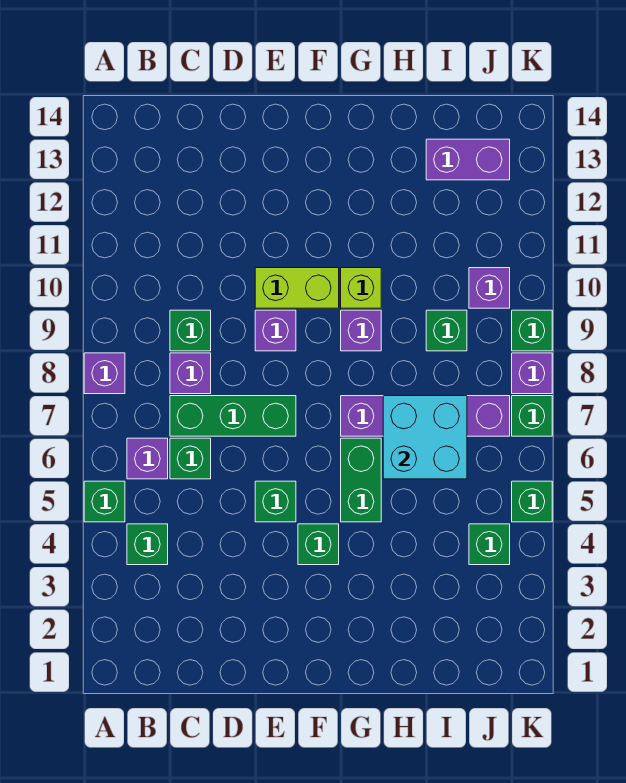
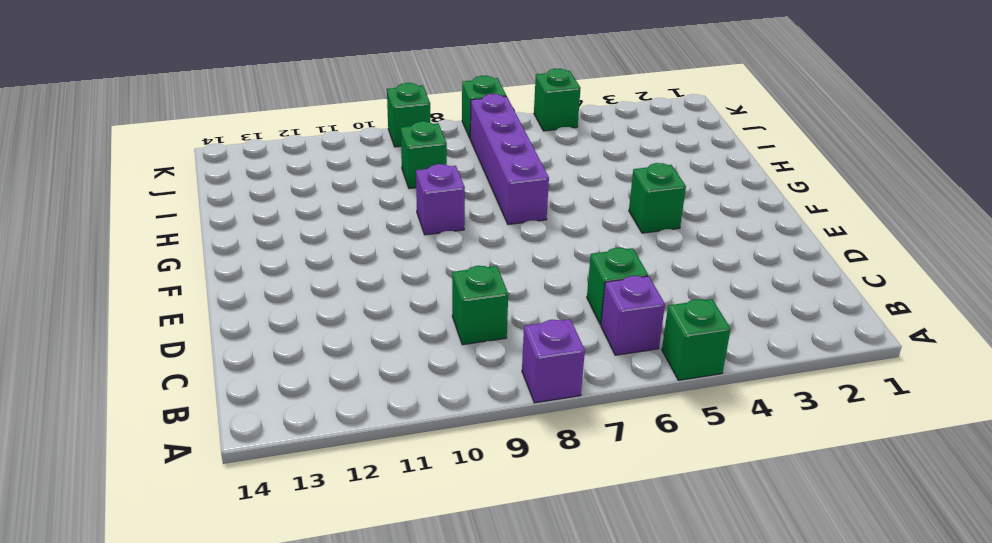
none -> green brick B4 level 1
none -> green brick C7:E7 level 1
none -> purple brick C8 level 1

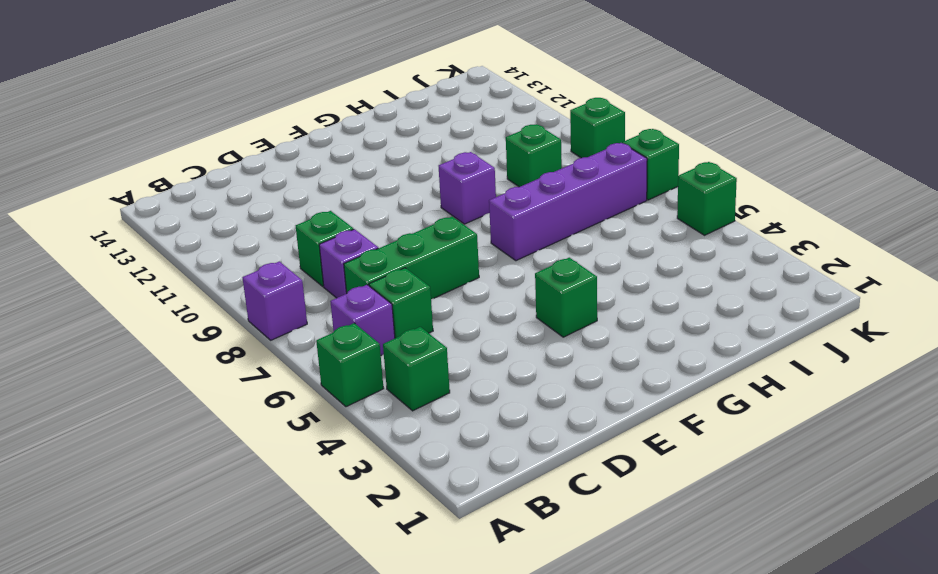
none -> green brick E5 level 1
none -> purple brick E9 level 1
none -> lime brick E10:F10 level 1

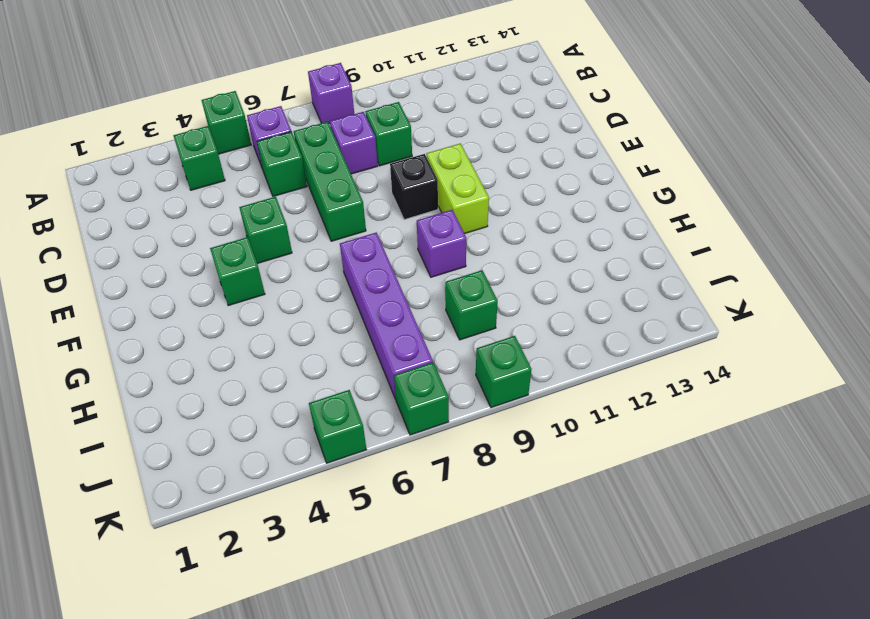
black brick E9 level 1 -> purple brick E9 level 1
none -> green brick G5:G6 level 1
none -> lime brick G10 level 1
none -> purple brick I13:J13 level 1

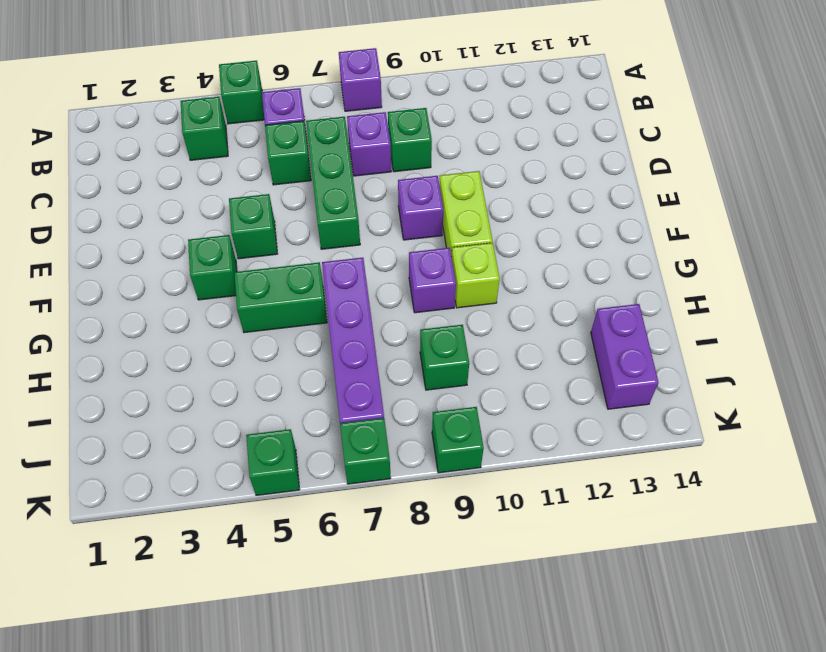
none -> green brick J4 level 1
none -> purple brick J10 level 1
none -> purple brick K8 level 1

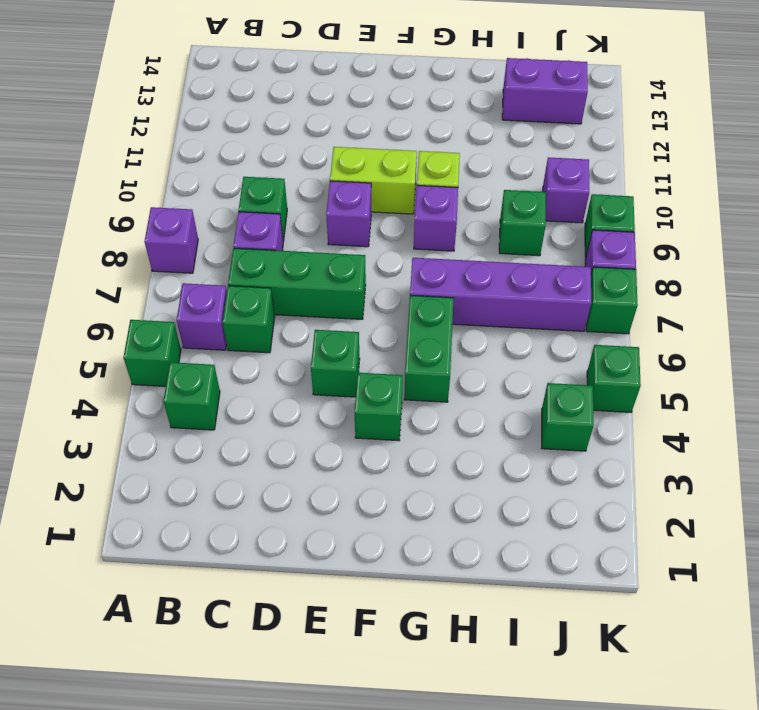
none -> cyan brick H6:I7 level 2

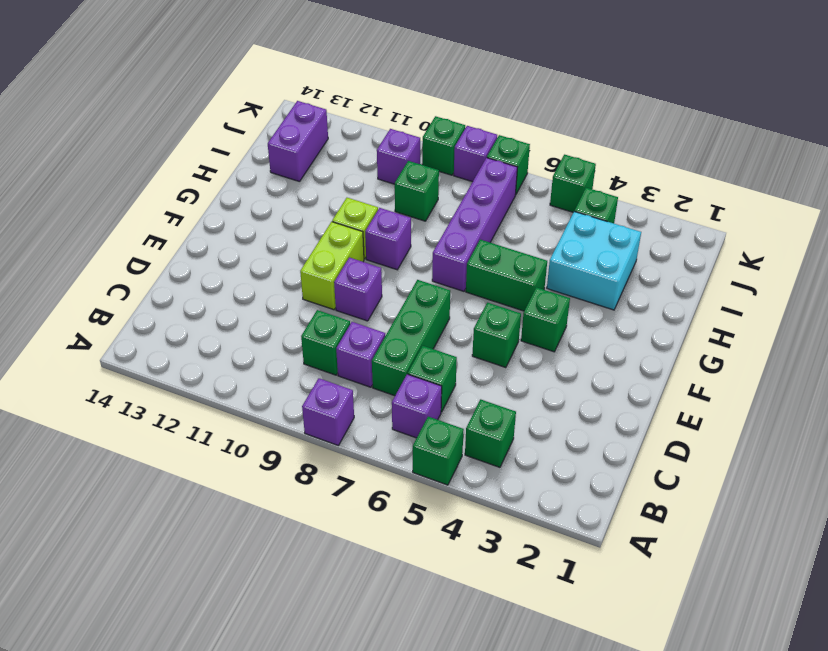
cyan brick H3:I4 level 1 -> cyan brick H6:I7 level 2

